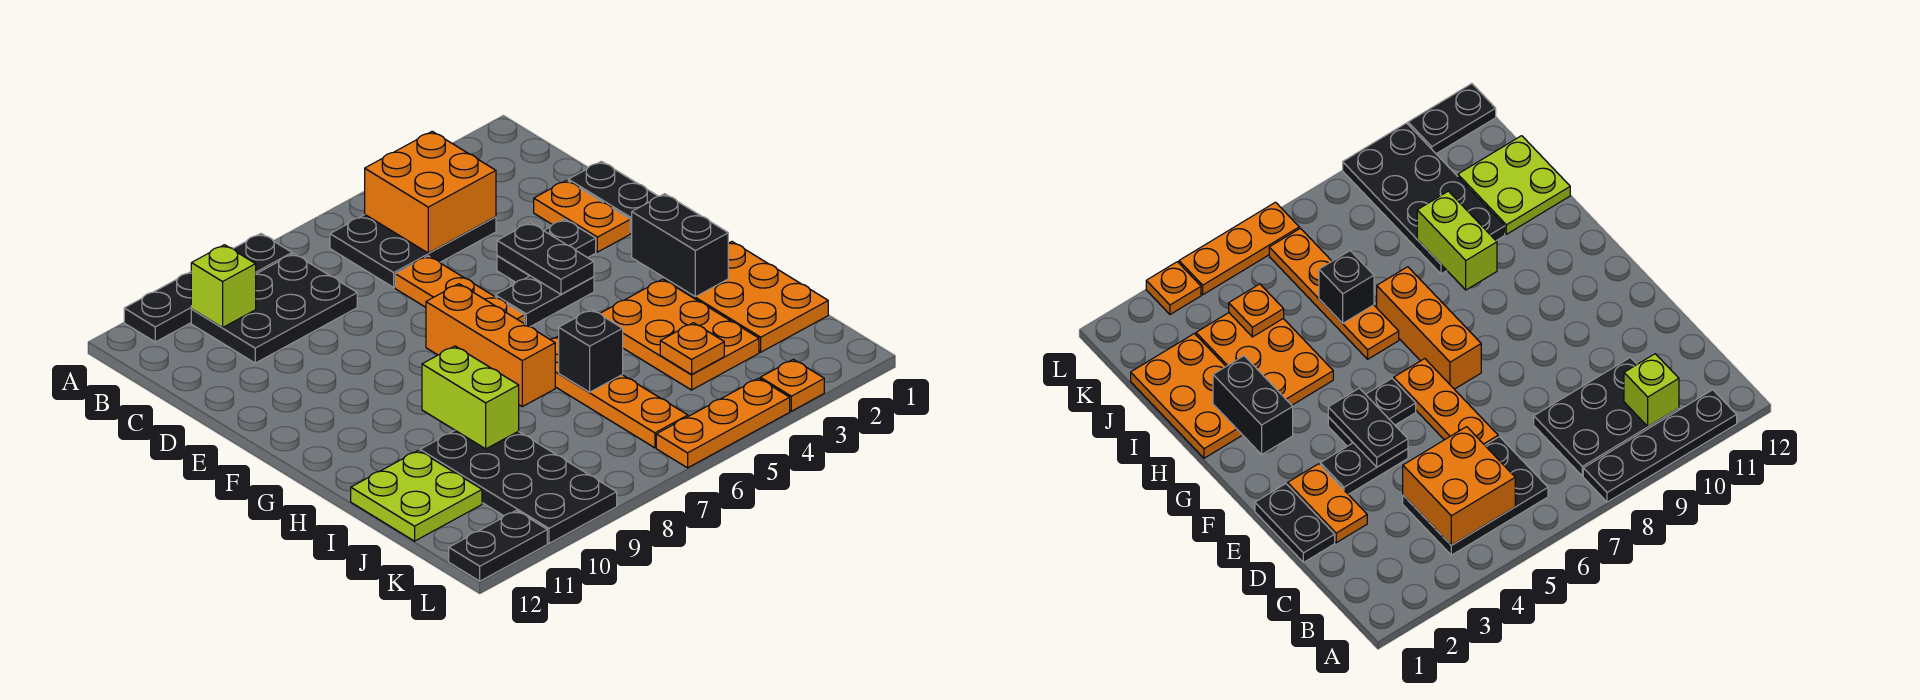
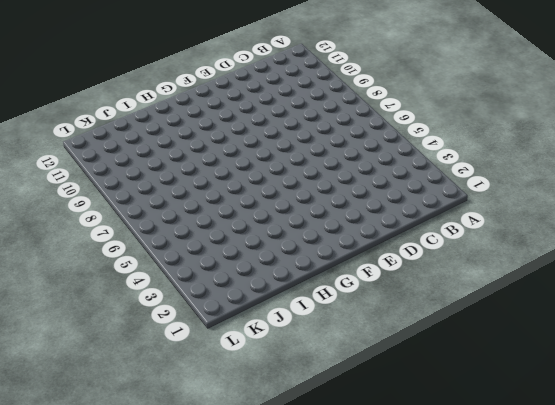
none -> black plate A8:A11 level 1
none -> black plate B4:C6 level 1
none -> black plate B8:C10 level 1

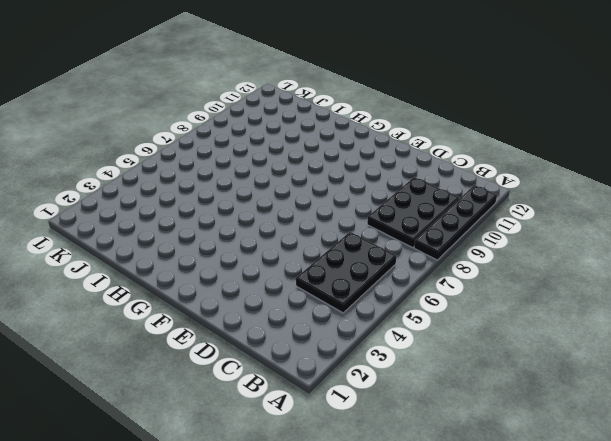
none -> black plate D1:E1 level 1
none -> orange plate D2:E2 level 1
none -> orange plate D6:F6 level 1

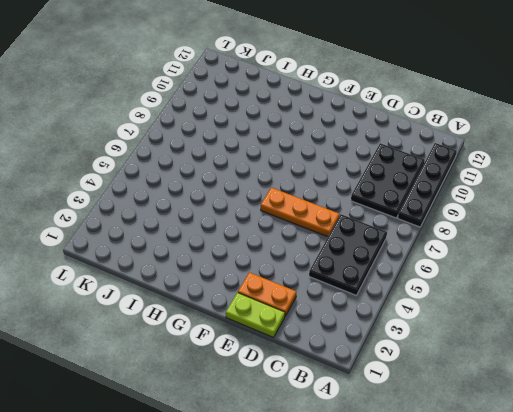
lime plate D1:E1 level 1 -> black plate D1:E1 level 1
none -> black plate E3:E4 level 1
none -> black plate F4:F5 level 1
none -> orange brick F7:H7 level 1

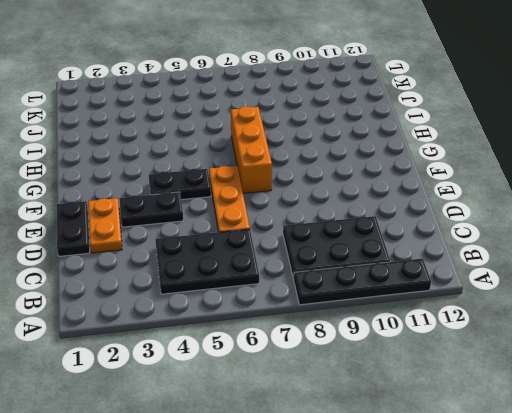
none -> orange plate H1:J2 level 1
none -> orange plate H3:J4 level 1
none -> orange plate H6:K6 level 1

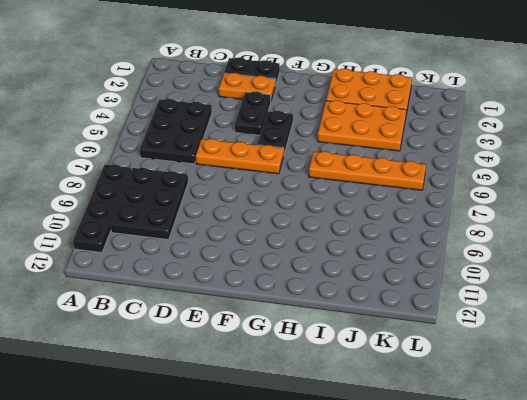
none -> orange brick F7:H7 level 1
none -> black plate I9:L10 level 1
none -> lime plate I11:J12 level 1

